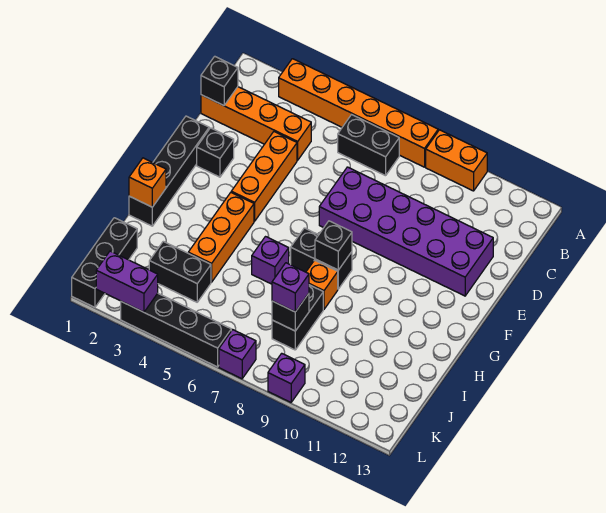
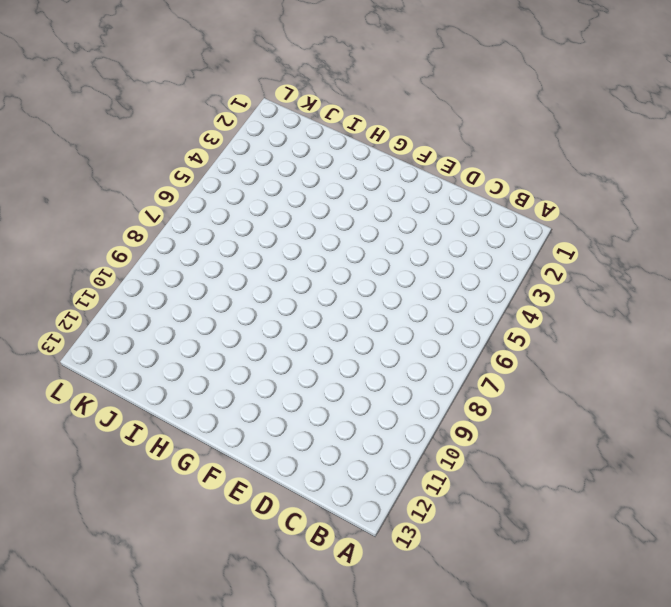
none -> orange brick A3:A8 level 1
none -> orange brick A9:A10 level 1
none -> black brick B6:B7 level 1

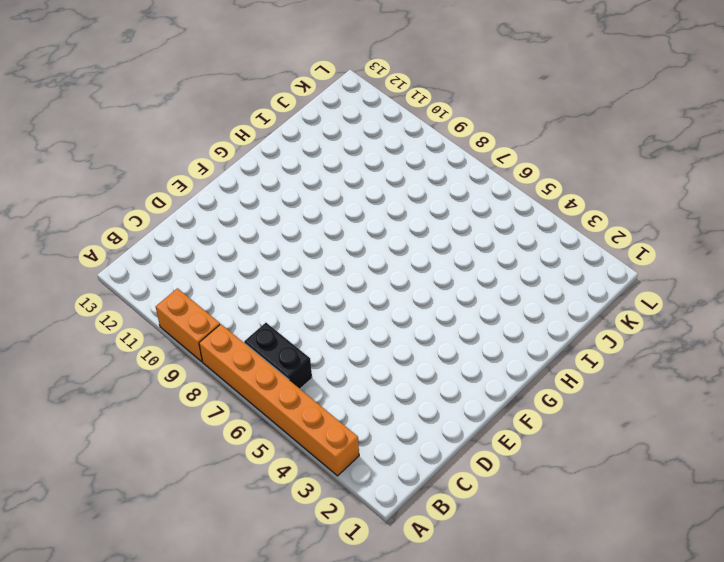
none -> orange brick C1:C4 level 1
none -> orange brick D4:F4 level 1
none -> purple brick D7:E12 level 1

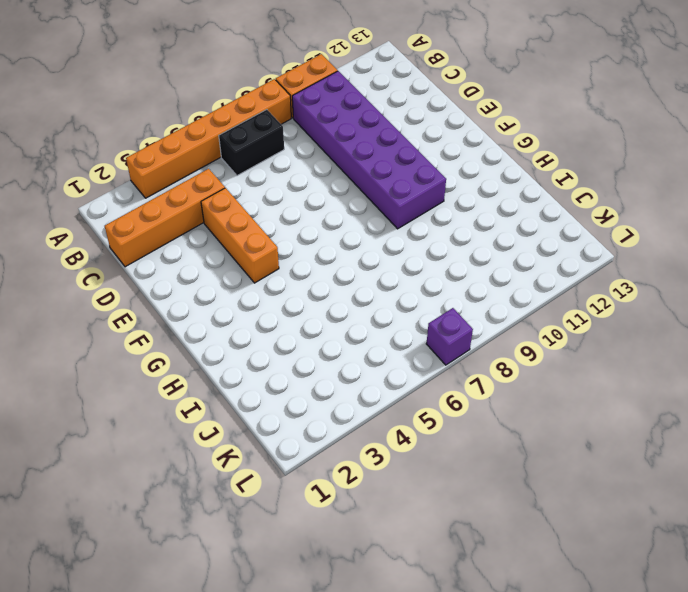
purple brick B9:G10 level 1 -> purple brick D7:E12 level 1
none -> black brick E1:H1 level 1
none -> black brick E2 level 1
none -> orange brick G4:I4 level 1

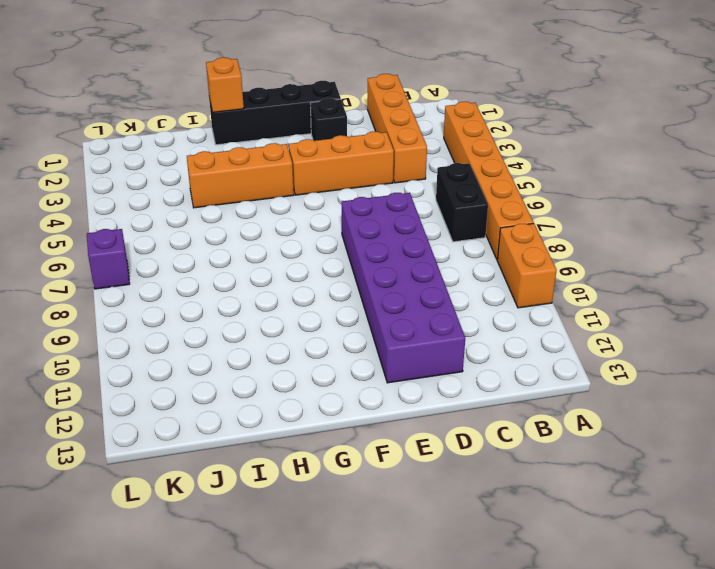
none -> black brick G7:G8 level 1
none -> purple brick H6 level 1
none -> orange brick H8 level 1

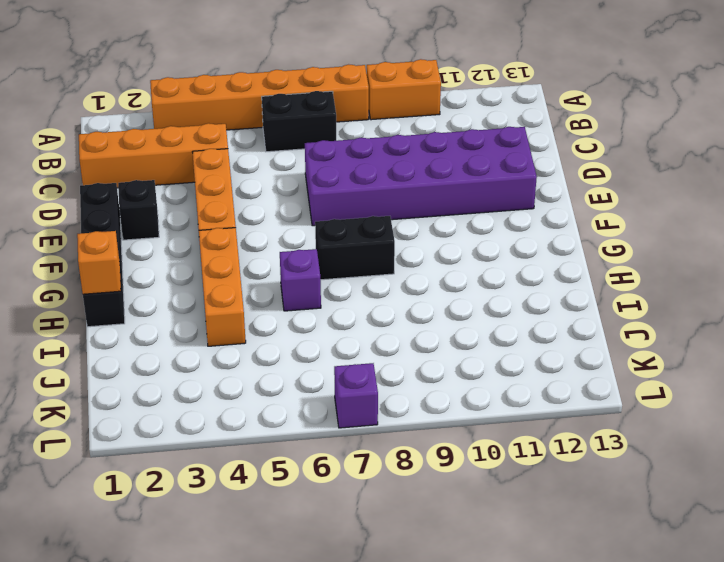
none -> orange brick H8 level 1
none -> black brick I8:J8 level 1
none -> black brick J1:L1 level 1

